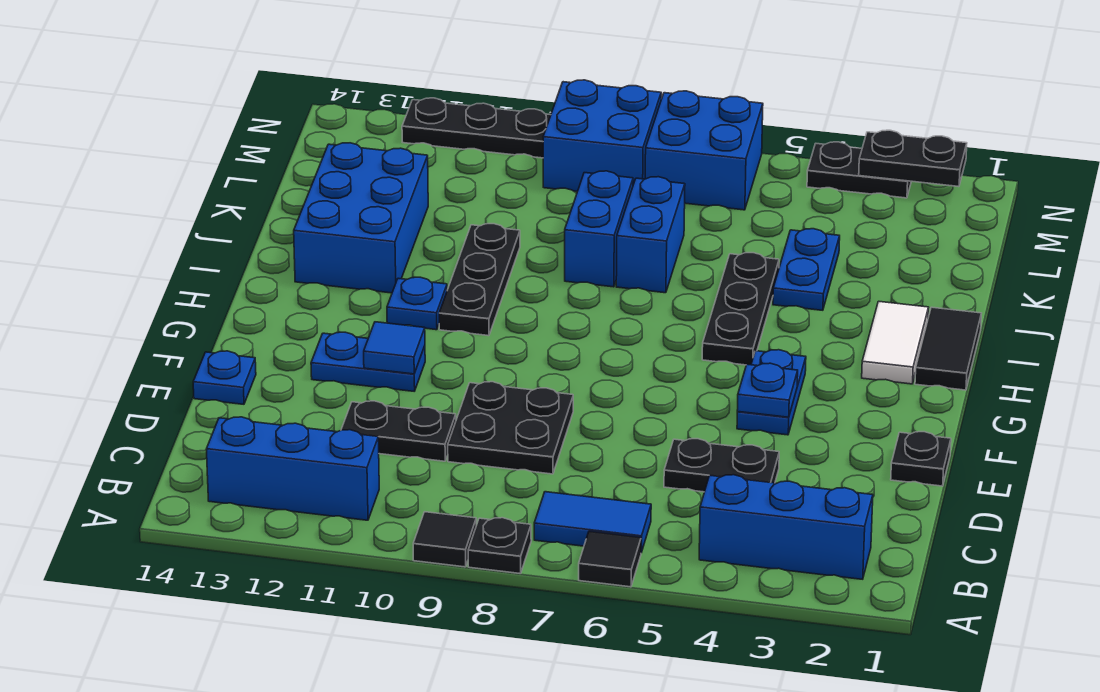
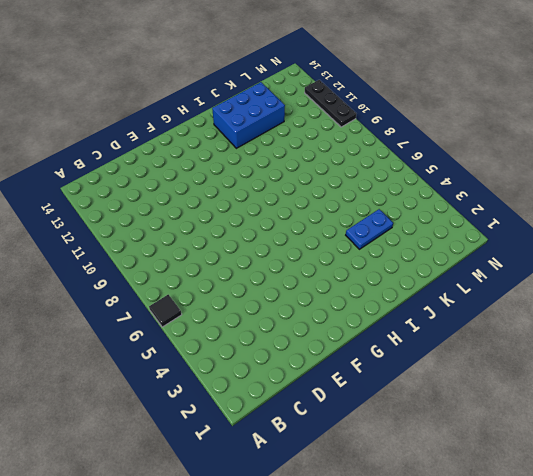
none -> black plate A8 level 1
none -> black tile A9 level 1
none -> blue brick B2:B4 level 1

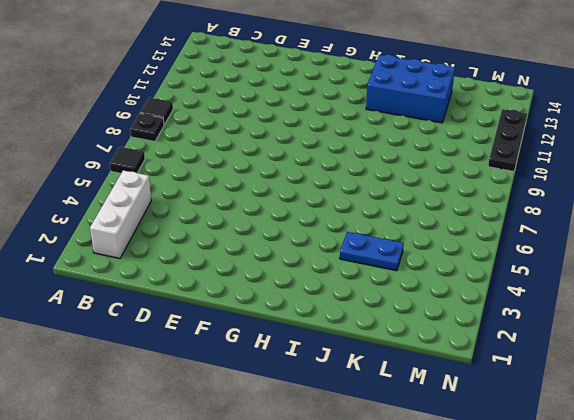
white brick B2:B4 level 1 -> blue brick B2:B4 level 1
none -> blue tile B6:B7 level 1
none -> blue brick B11:B13 level 1
none -> black plate D4:D5 level 1

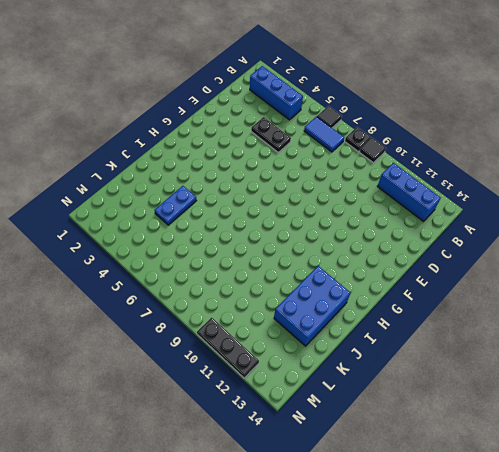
none -> black plate D8:E9 level 1
none -> black plate D10:D11 level 1
none -> black plate E1 level 1

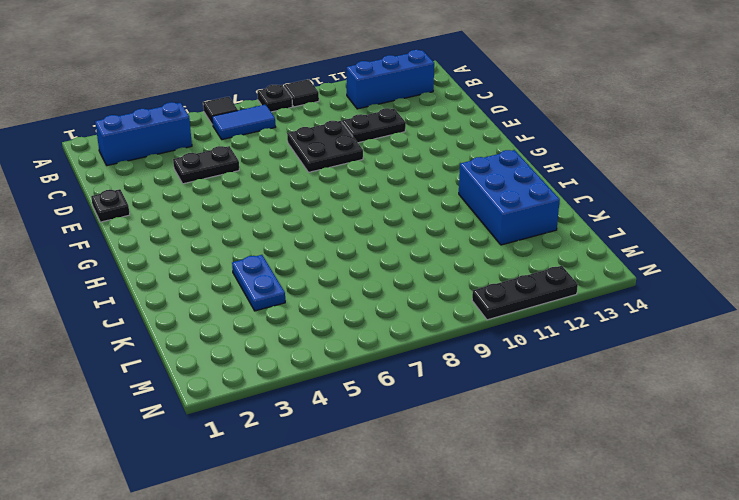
none -> blue plate E14 level 1
none -> blue plate F4:G4 level 1
none -> blue plate F11:F12 level 1

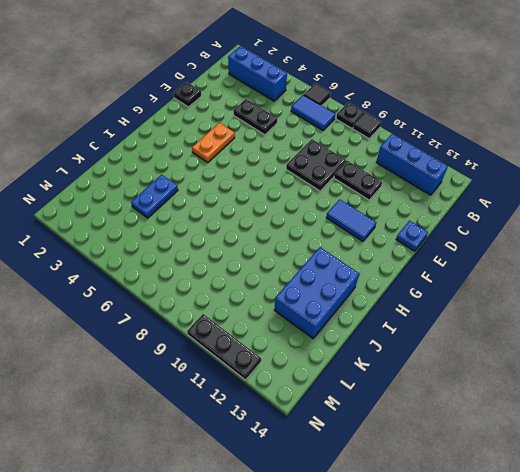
orange plate F4:G4 level 1 -> blue plate F4:G4 level 1
blue tile F11:F12 level 1 -> blue plate F11:F12 level 1
none -> black tile H1:I1 level 1
none -> white tile H2:I2 level 1
none -> black plate H5:J5 level 1

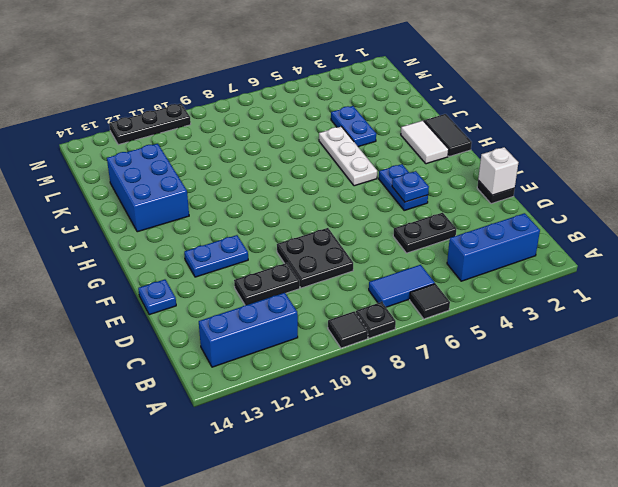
white brick E1 level 2 -> none
white plate H5:J5 level 1 -> black plate H5:J5 level 1
none -> black plate H10:J10 level 1
none -> blue plate H11 level 1
none -> blue brick J7:K7 level 1

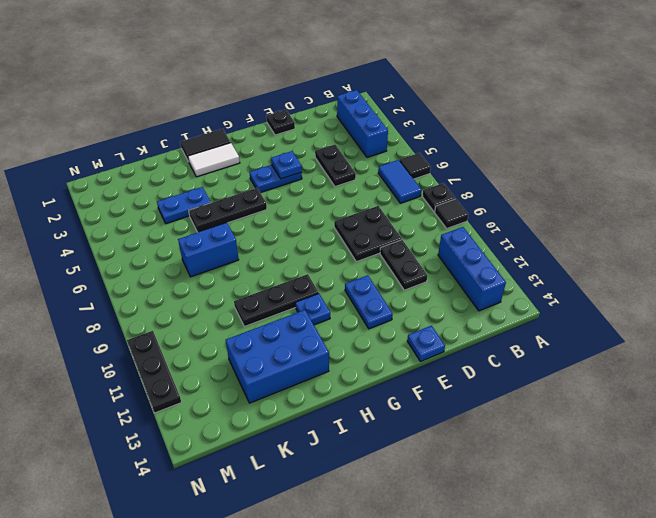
none -> blue brick J8:K8 level 1
none -> blue brick M6:N7 level 1
none -> blue brick M8:N9 level 1

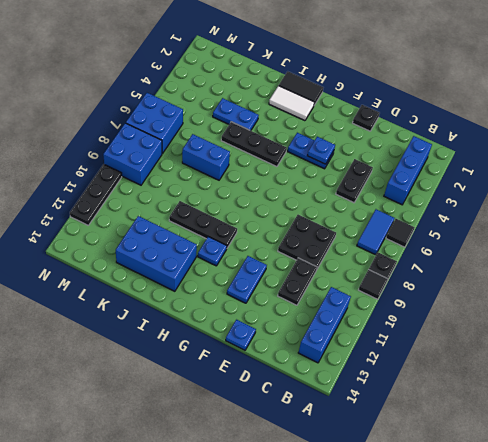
none -> blue brick J8:K8 level 1
none -> black plate N3:N4 level 1
none -> blue tile F11 level 2

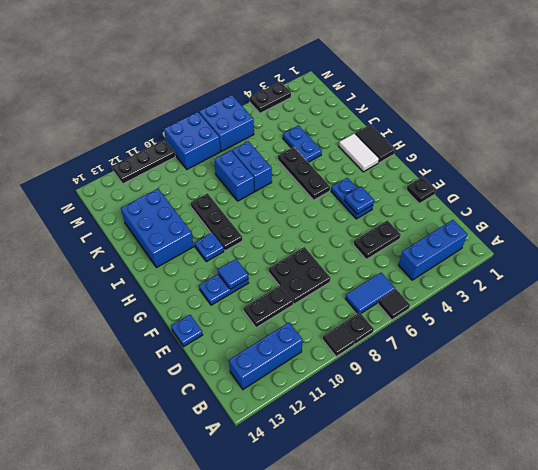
none -> black plate N2:N3 level 2

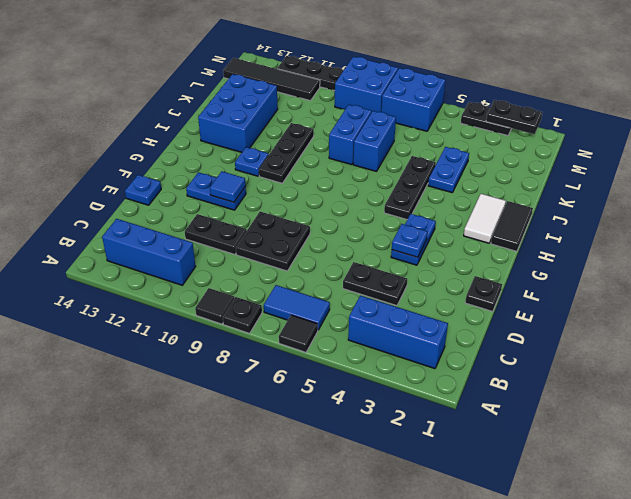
black tile M11:M14 level 1 -> none

